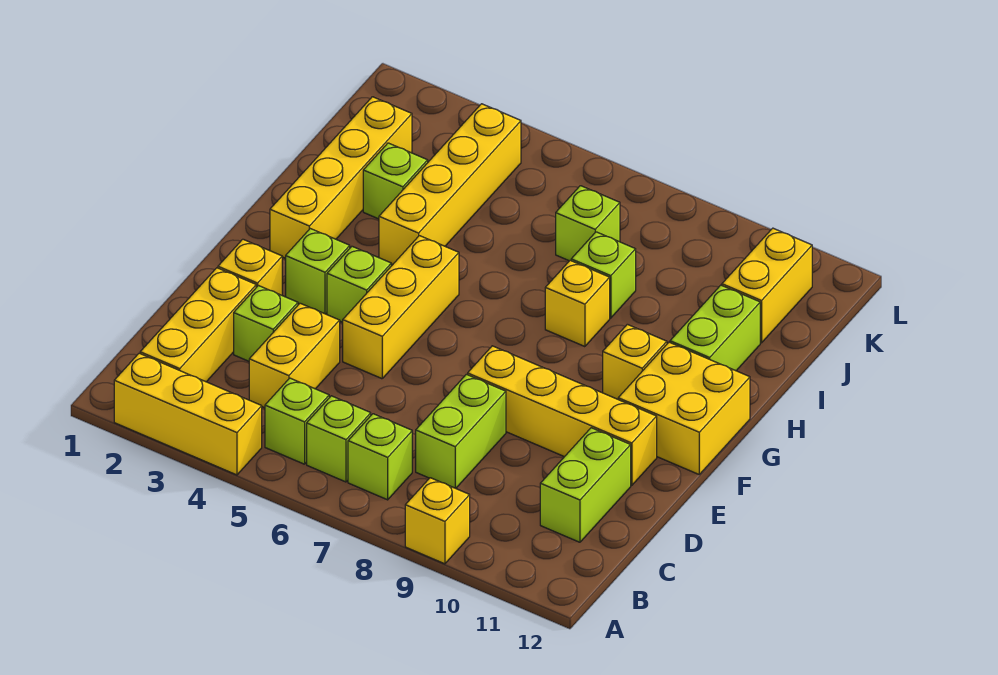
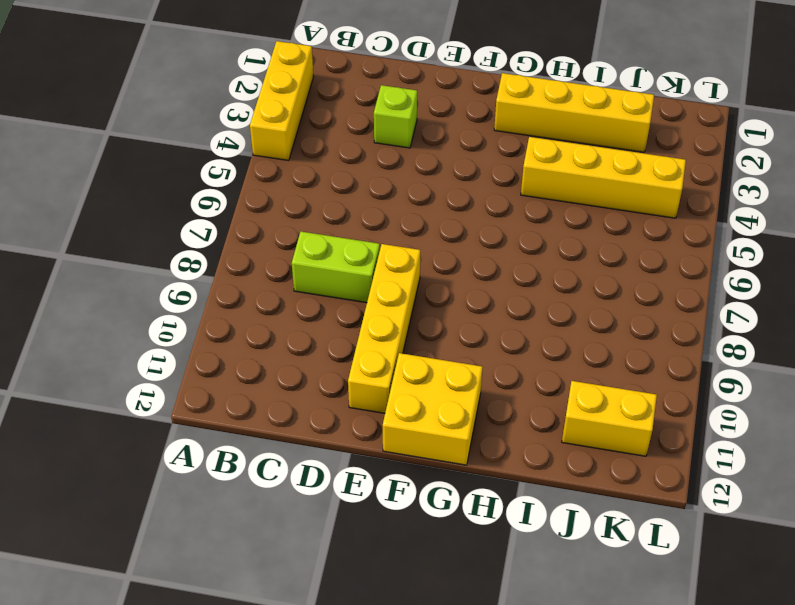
none -> yellow brick A9 level 1
none -> yellow brick B2:D2 level 1
none -> lime brick B5 level 1

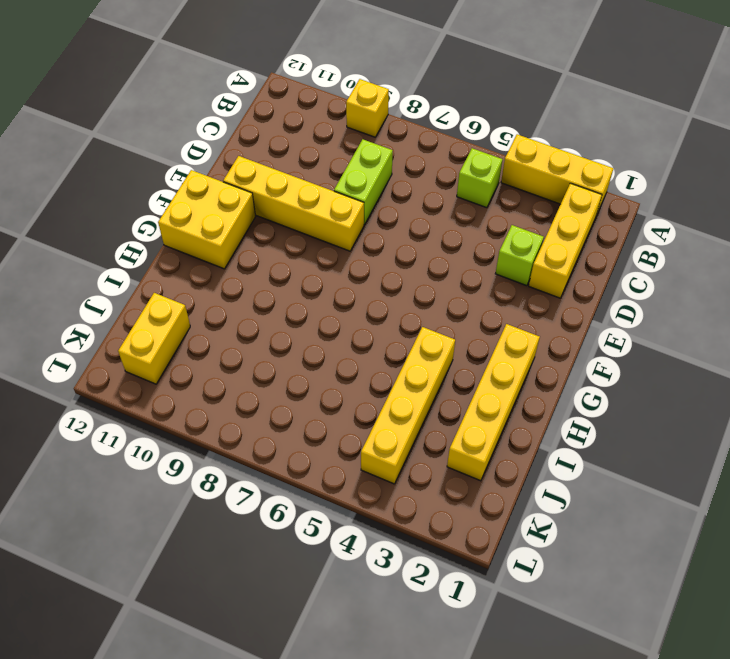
none -> lime brick B6 level 1
none -> lime brick B7 level 1
none -> yellow brick C4:D4 level 1

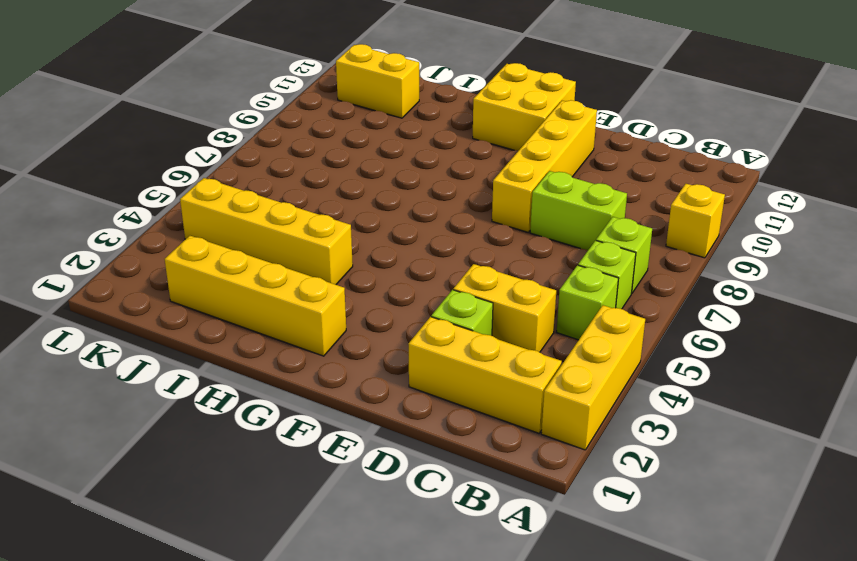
none -> lime brick C11:D11 level 1
none -> yellow brick E2 level 1
none -> yellow brick E5:G5 level 1

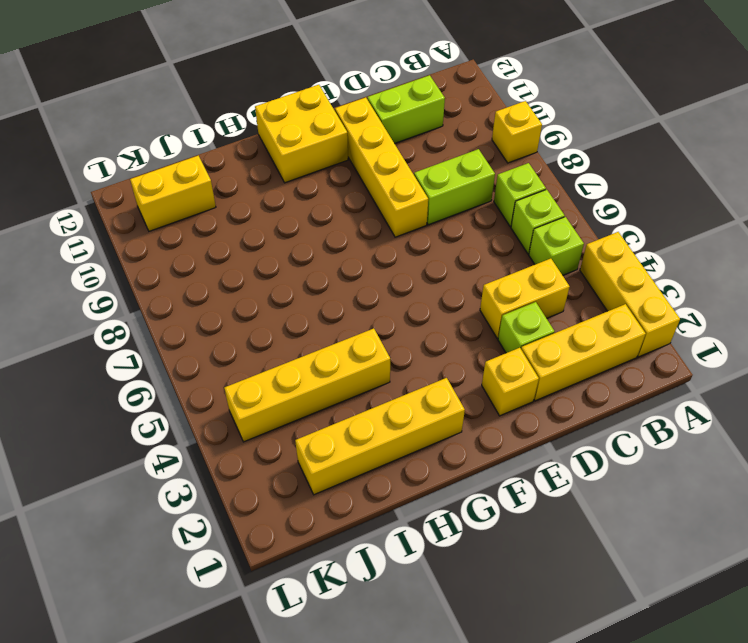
none -> yellow brick E5:G5 level 1
none -> lime brick F3 level 1
none -> lime brick F4 level 1

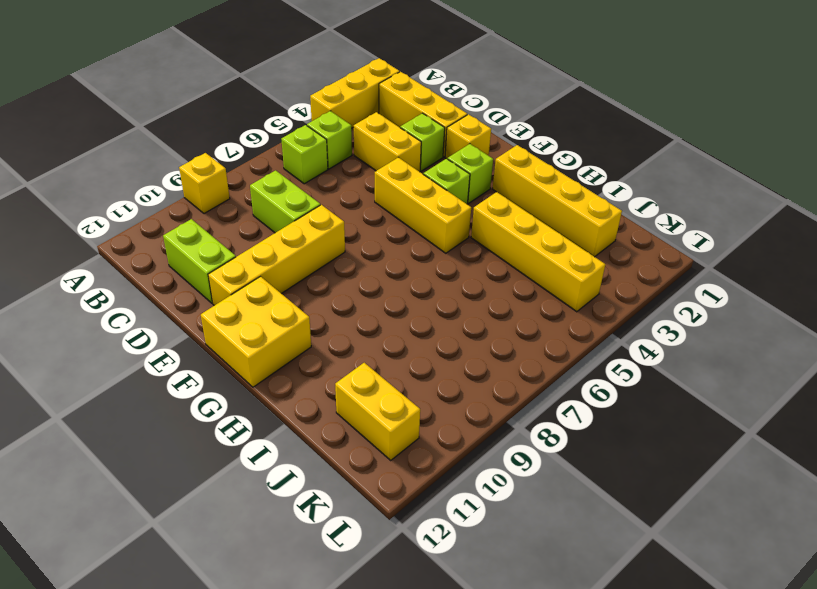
none -> lime brick B7 level 1
none -> yellow brick G10 level 1
none -> yellow brick H8 level 1

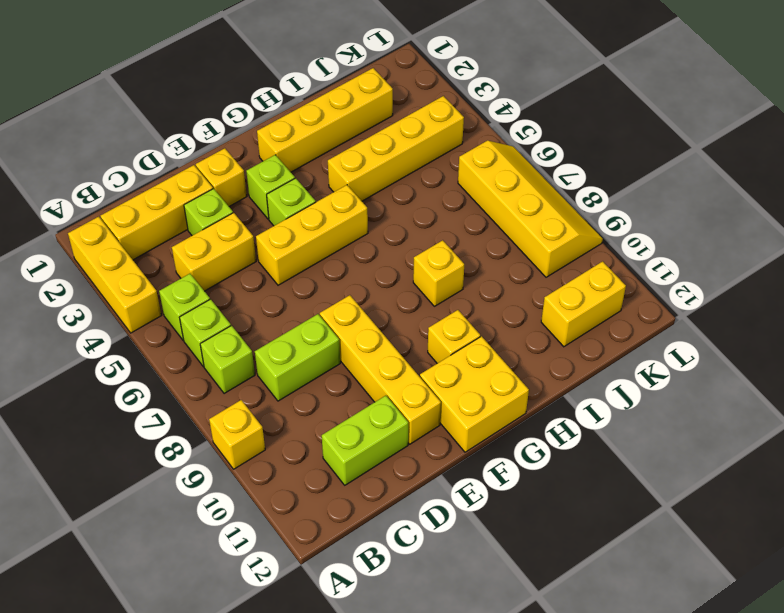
yellow slope K6:L9 level 1 top K -> none
none -> lime brick H11:I11 level 1
none -> lime brick I3 level 1
none -> lime brick I8 level 1

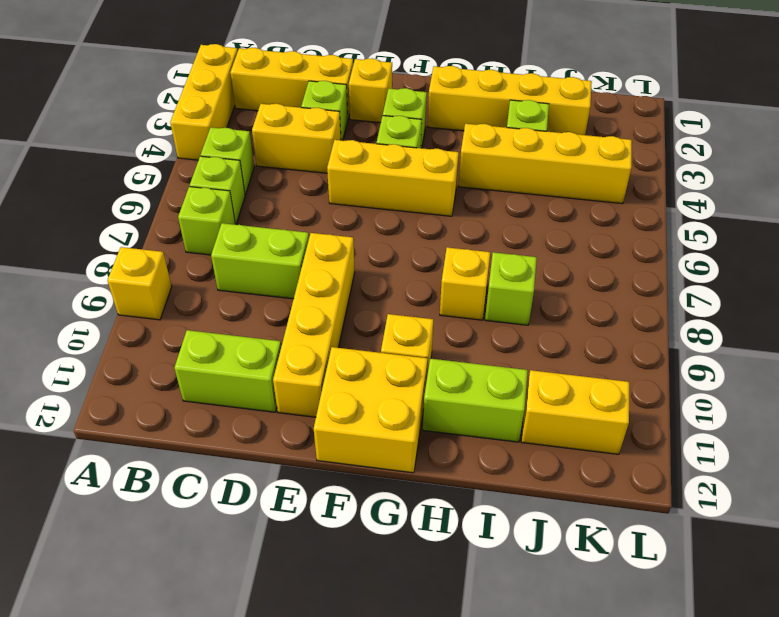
none -> lime brick J7 level 1

